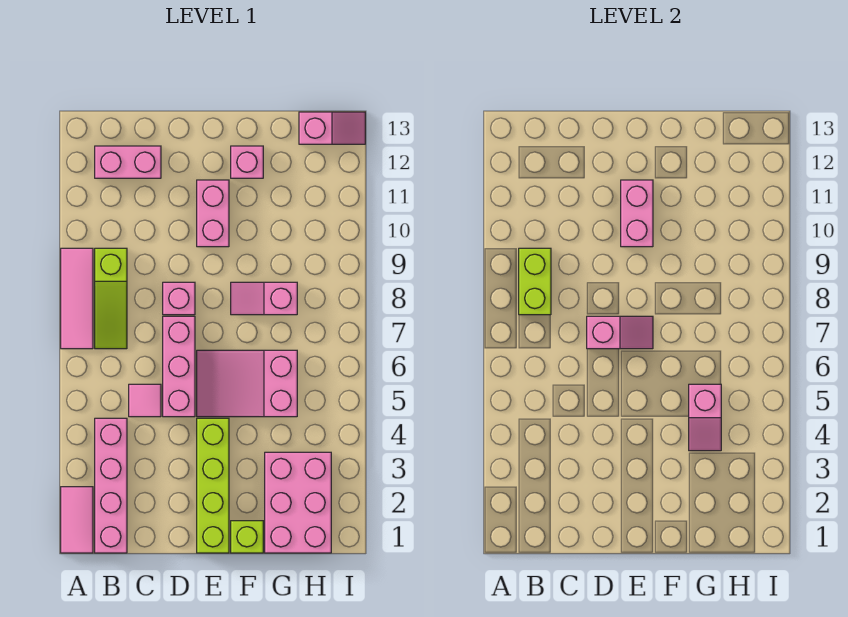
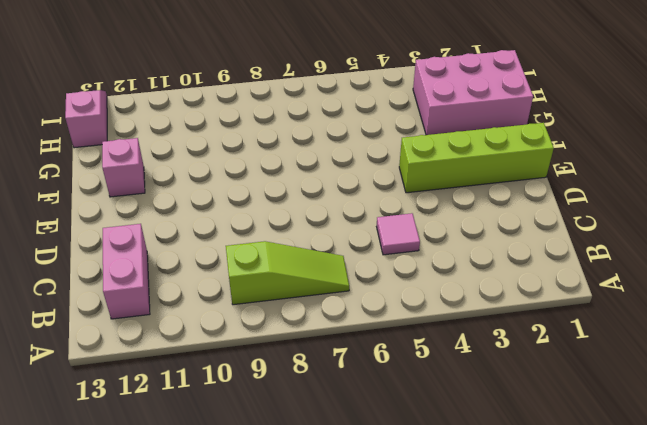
none -> pink tile A1:A2 level 1
none -> pink tile A7:A9 level 1
none -> pink brick B1:B4 level 1

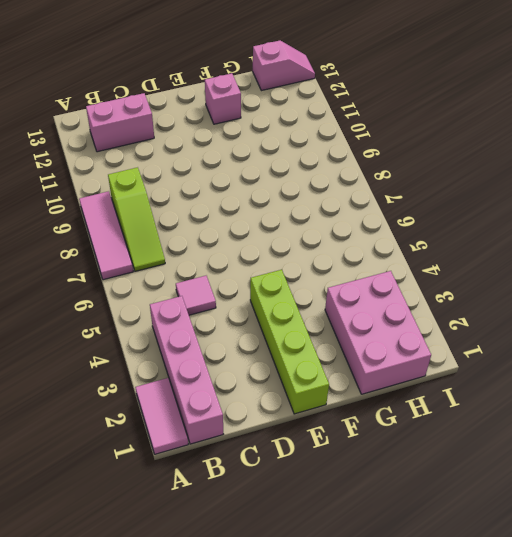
none -> pink brick D5:D7 level 1
none -> pink brick D8 level 1
none -> pink slope E5:G6 level 1 top G

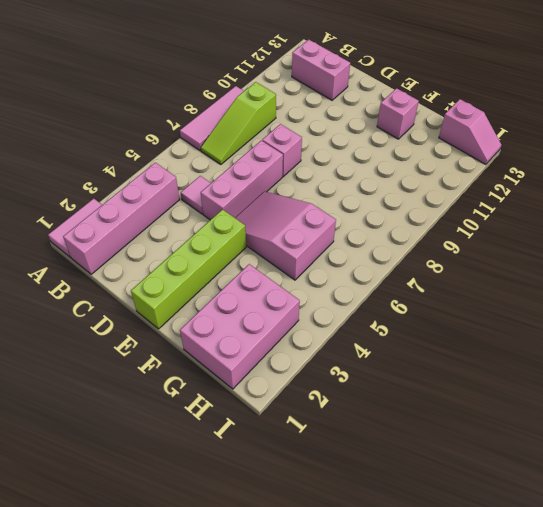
none -> pink brick E10:E11 level 1
none -> lime brick F1 level 1
none -> pink slope F8:G8 level 1 top G

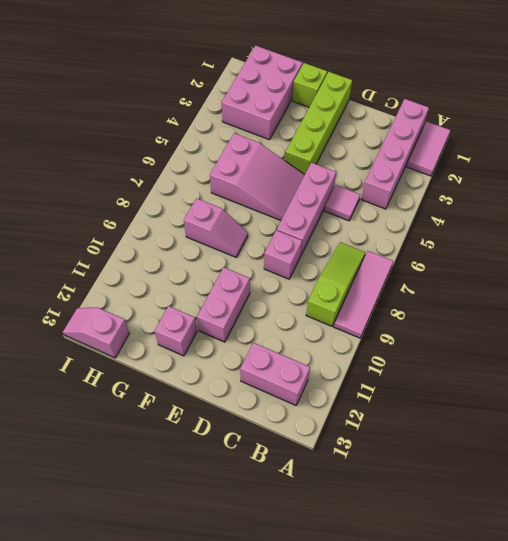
none -> lime brick B8:B9 level 2
none -> pink slope D7:E7 level 2 top D
none -> pink brick E10:E11 level 2

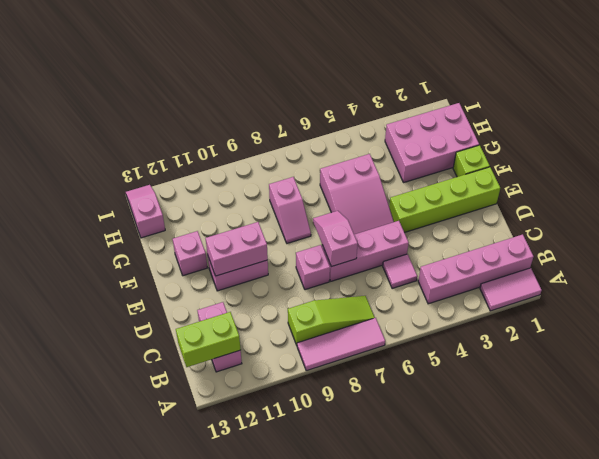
lime brick B12:B13 level 2 -> lime brick B8:B9 level 2
none -> pink slope G4:G5 level 2 top 5

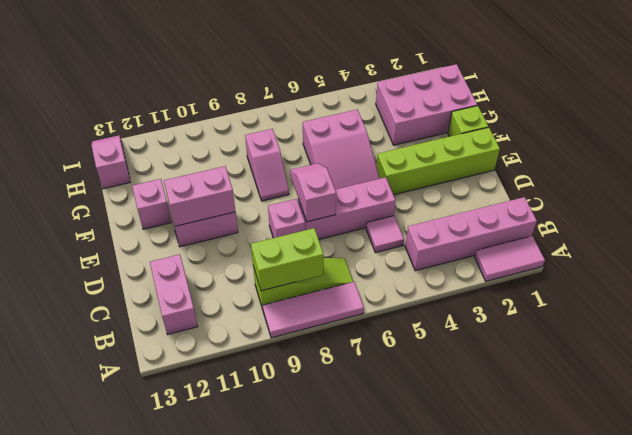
none -> pink slope G4:G5 level 2 top 5

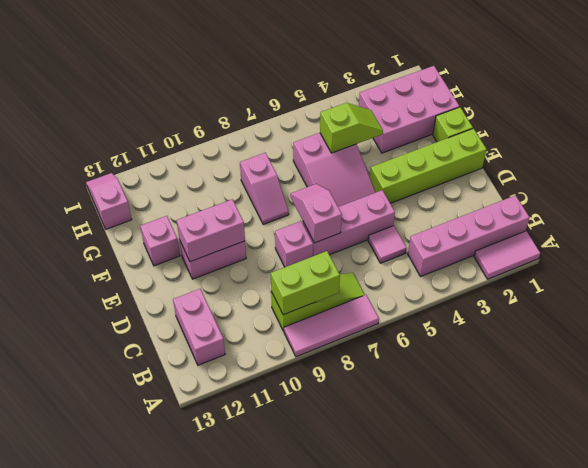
lime slope G4:G5 level 2 top 5 -> pink slope G4:G5 level 2 top 5

